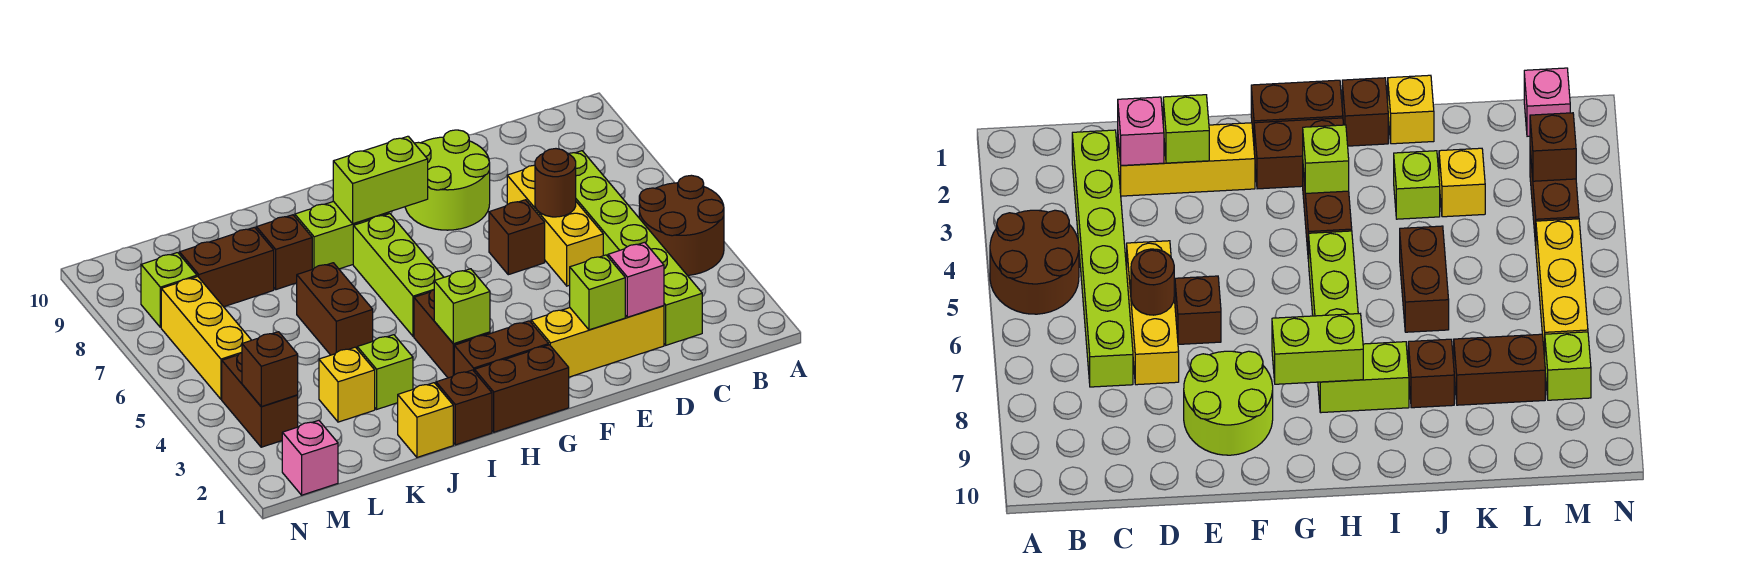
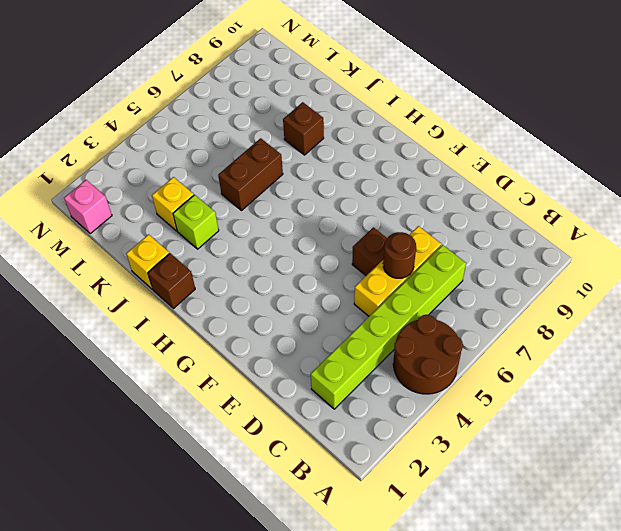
none -> yellow brick D2:F2 level 1
none -> lime round brick E8:F9 level 1
none -> brown brick G1:H1 level 1

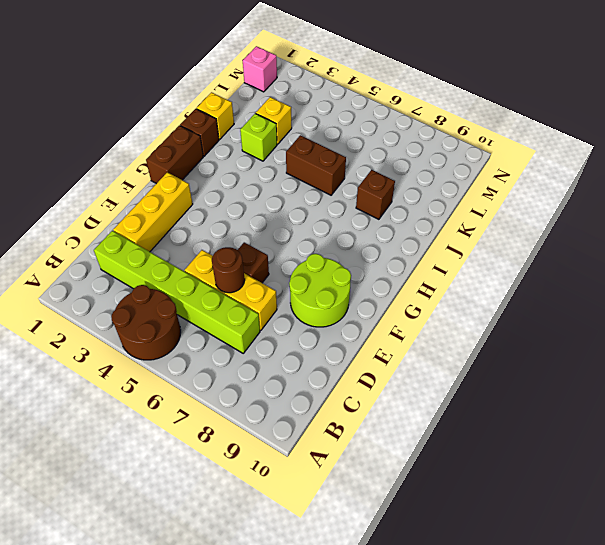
none -> brown brick G2:H2 level 1
none -> brown brick H3:H4 level 1
none -> lime brick H5:H7 level 1

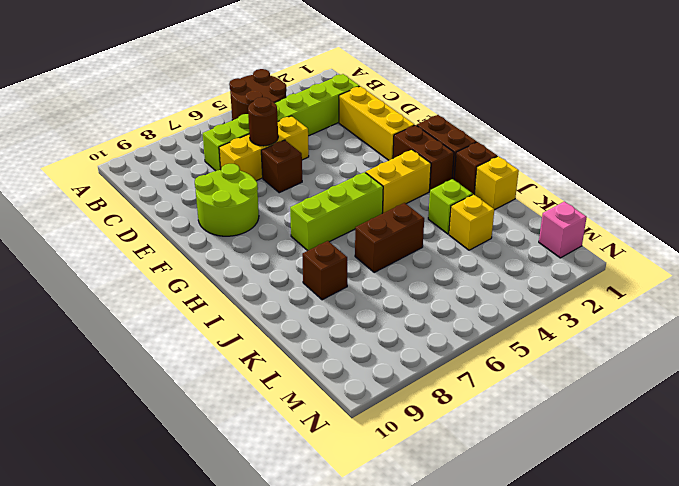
yellow brick H3:H4 level 1 -> brown brick H3:H4 level 1
none -> lime brick H8:I8 level 1
none -> brown brick K8:L8 level 1
none -> brown brick M3:M4 level 1

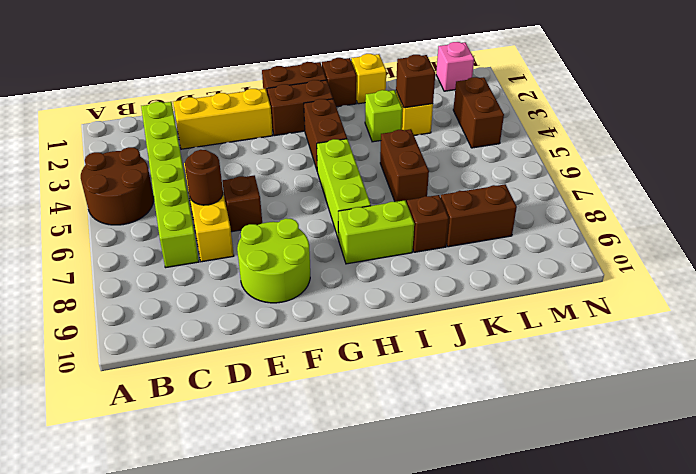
brown brick K3 level 2 -> brown brick M3 level 2
none -> yellow brick M5:M7 level 1
none -> lime brick M8 level 1
none -> pink brick D2 level 2

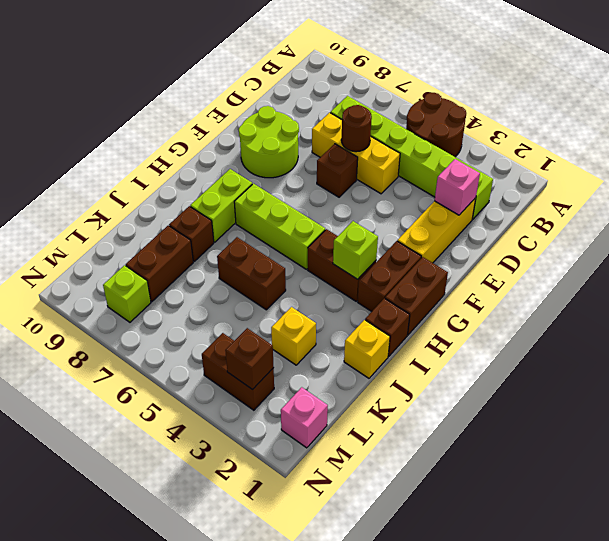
none -> lime brick J3 level 1
none -> yellow brick M5:M7 level 1
none -> lime brick E2 level 2

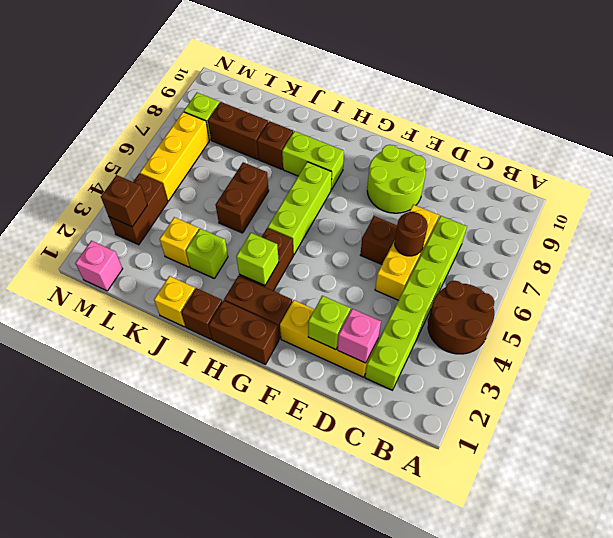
none -> lime brick G8:H8 level 2

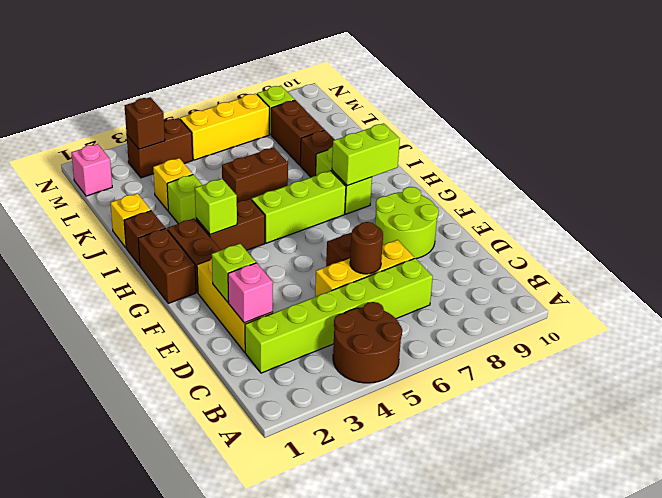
lime brick H8:H9 level 2 -> lime brick G8:H8 level 2

